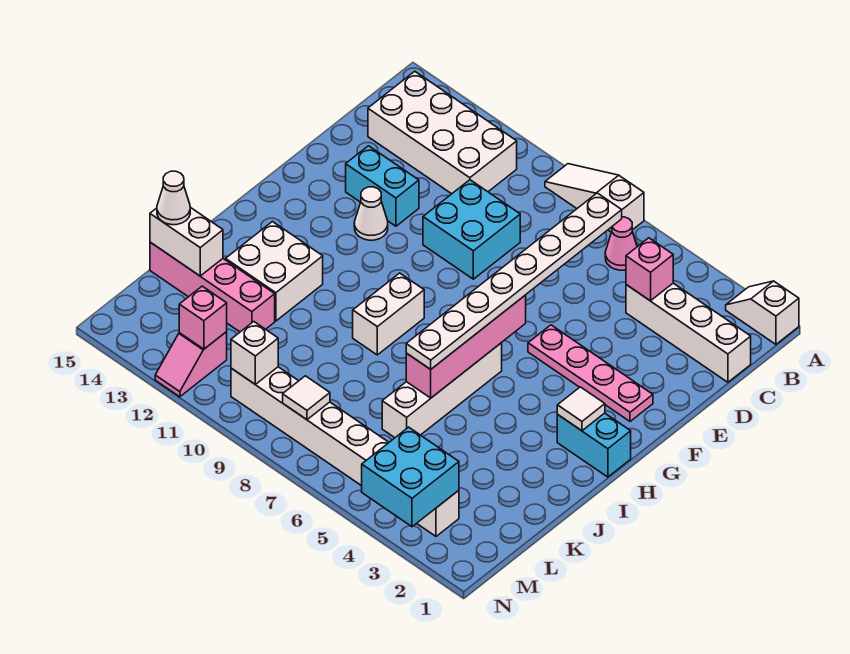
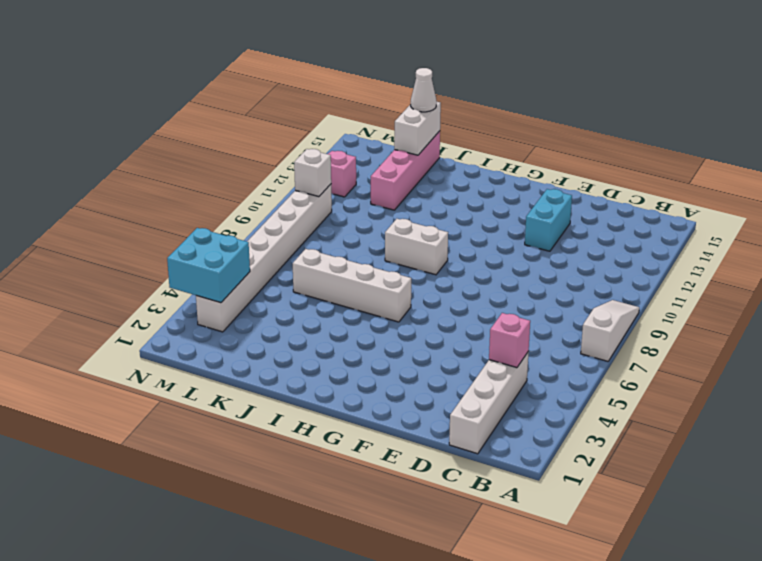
none -> white slope A1:A2 level 1 top 1
none -> pink cone B6 level 1
none -> white brick B11:C14 level 1

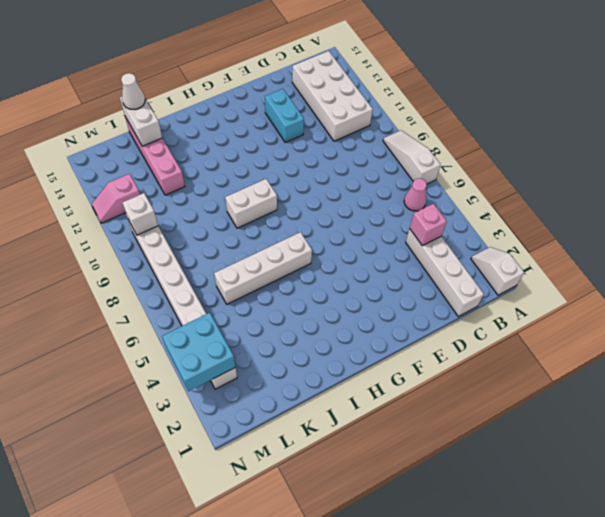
none -> cyan brick D9:E10 level 1
none -> pink plate F2:F5 level 1
none -> white cone F12 level 1

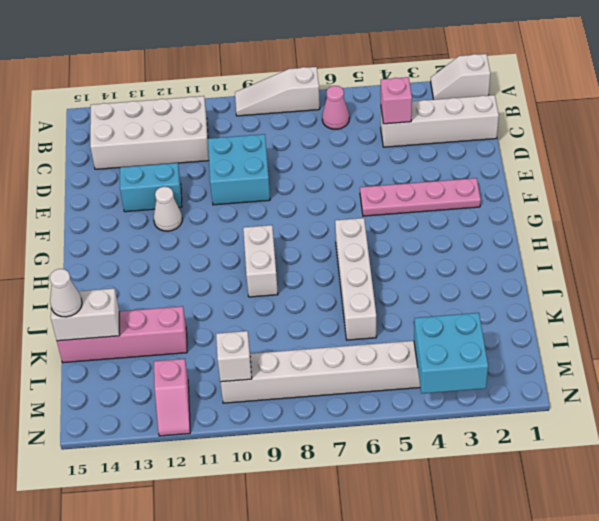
none -> cyan brick H1:H2 level 1
none -> white brick I12:J13 level 1
none -> pink brick G6:J6 level 2

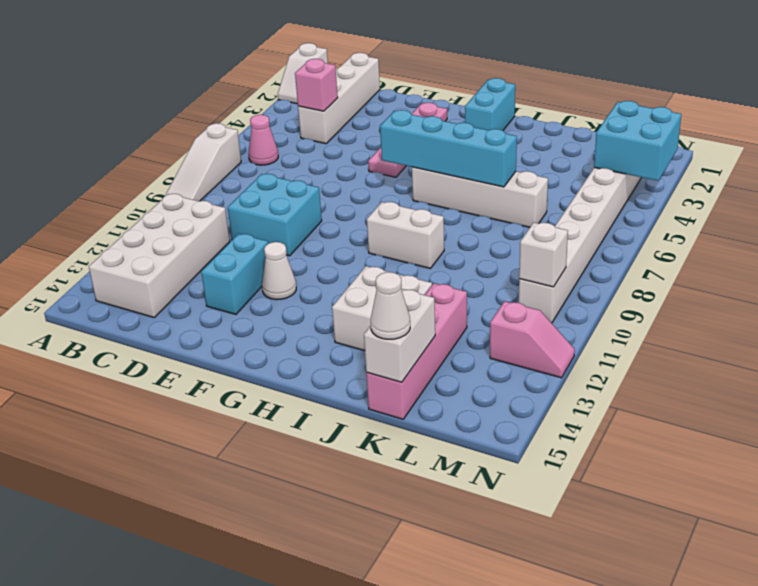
cyan brick G6:J6 level 2 -> pink brick G6:J6 level 2
none -> white tile H2 level 2
none -> white tile M8 level 2
none -> pink brick M12 level 2

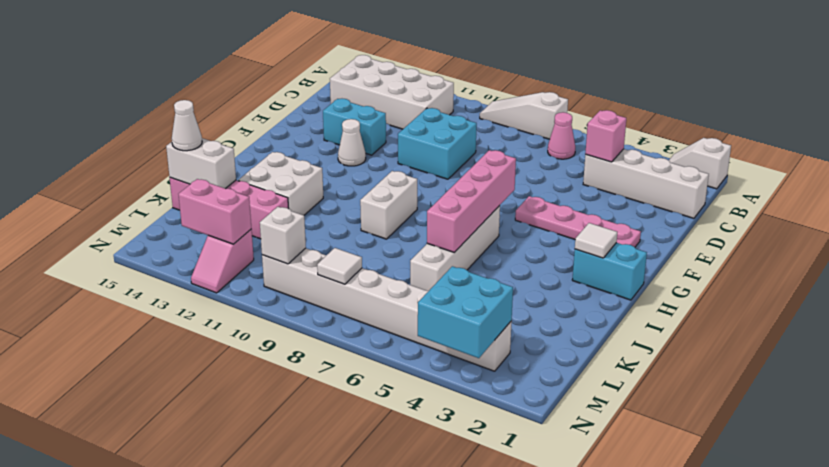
pink brick M12:M13 level 2 -> pink brick M12 level 2
none -> white plate C6:J6 level 3

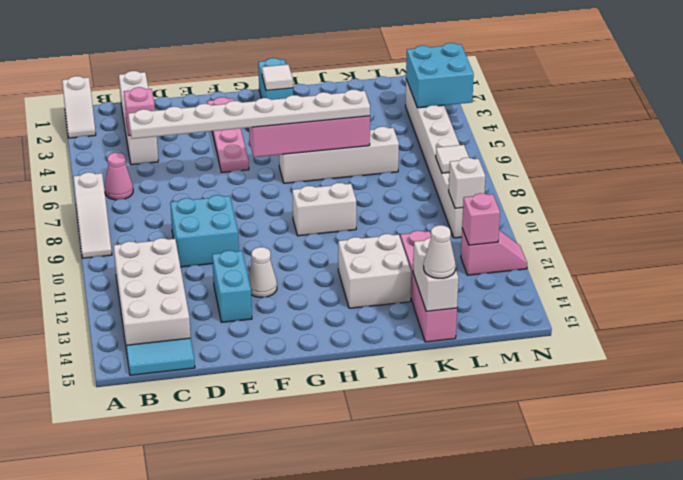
cyan tile B15:C15 level 1 -> none

